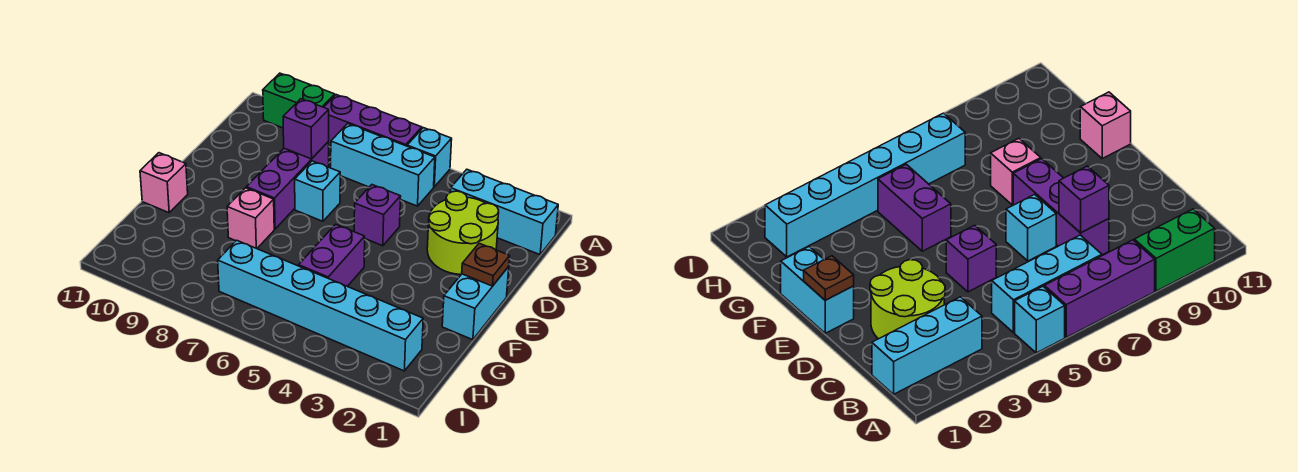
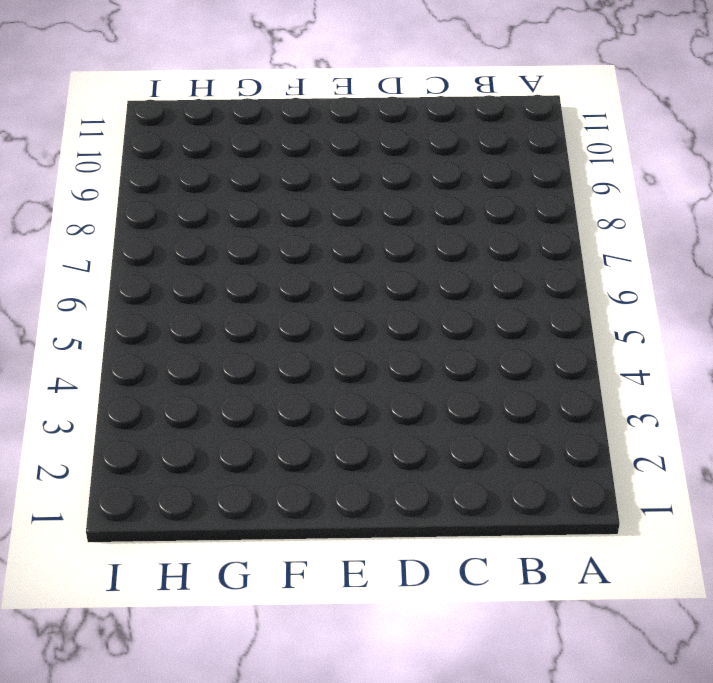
none -> cyan brick A5 level 1
none -> purple brick A6:A8 level 1
none -> green brick A9:A10 level 1

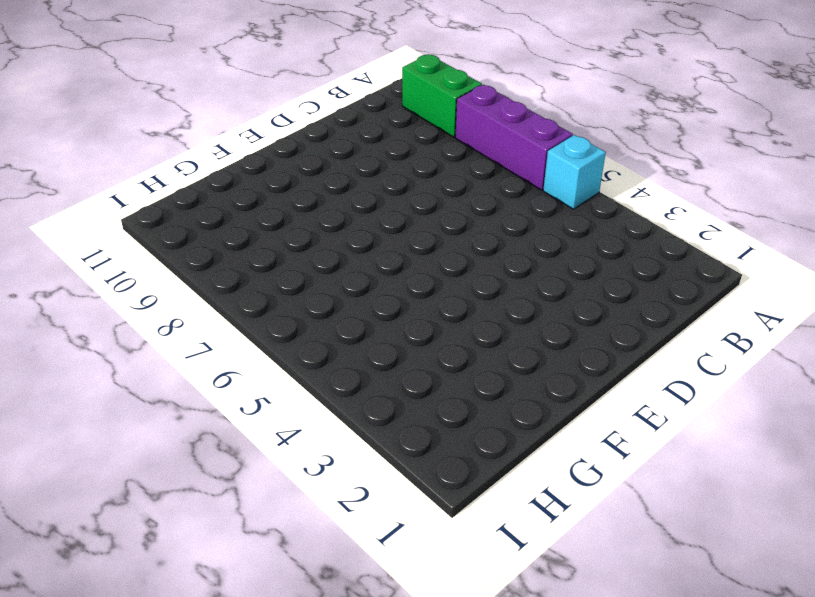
none -> cyan brick B1:B3 level 1
none -> cyan brick B5:B7 level 1
none -> lime round brick C2:D3 level 1

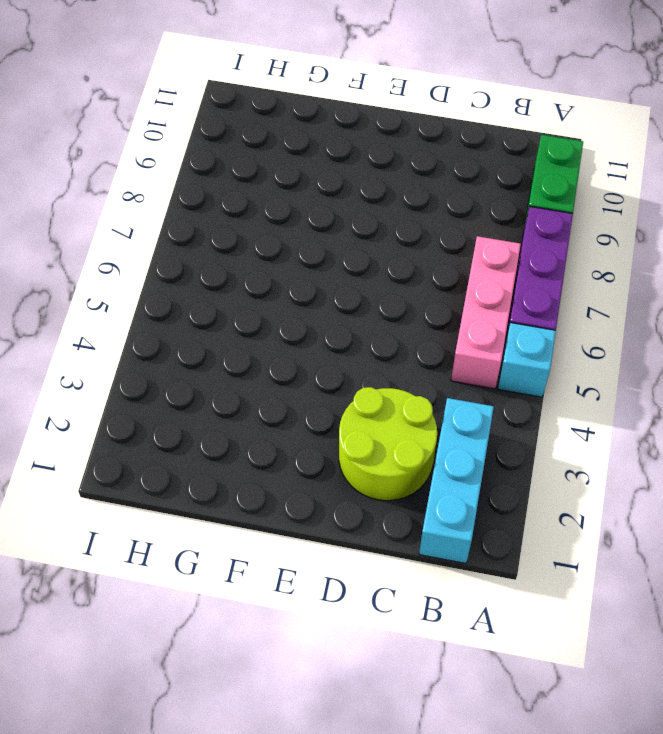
pink brick B5:B7 level 1 -> cyan brick B5:B7 level 1
none -> purple brick C8:E8 level 1
none -> purple brick D5 level 1
none -> cyan brick D7 level 1

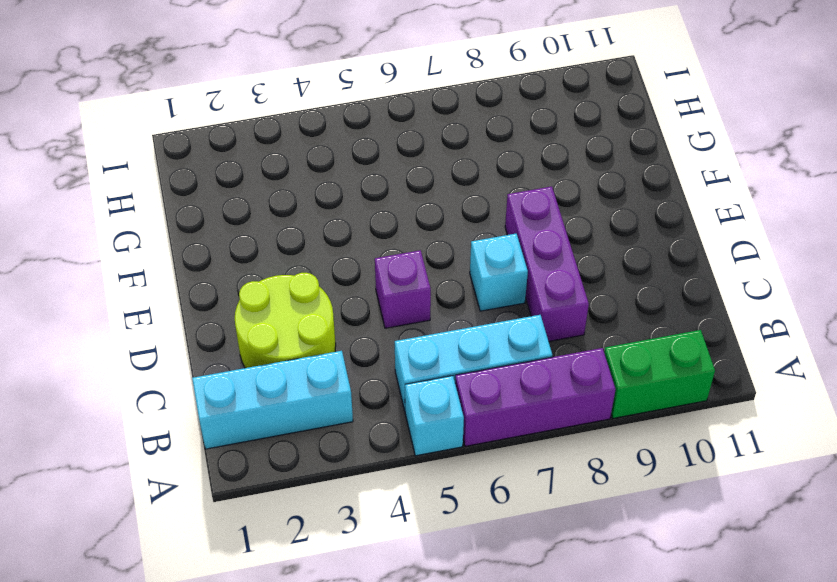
none -> cyan brick E1:F1 level 1
none -> purple brick F5:G5 level 1
none -> pink brick F8 level 1

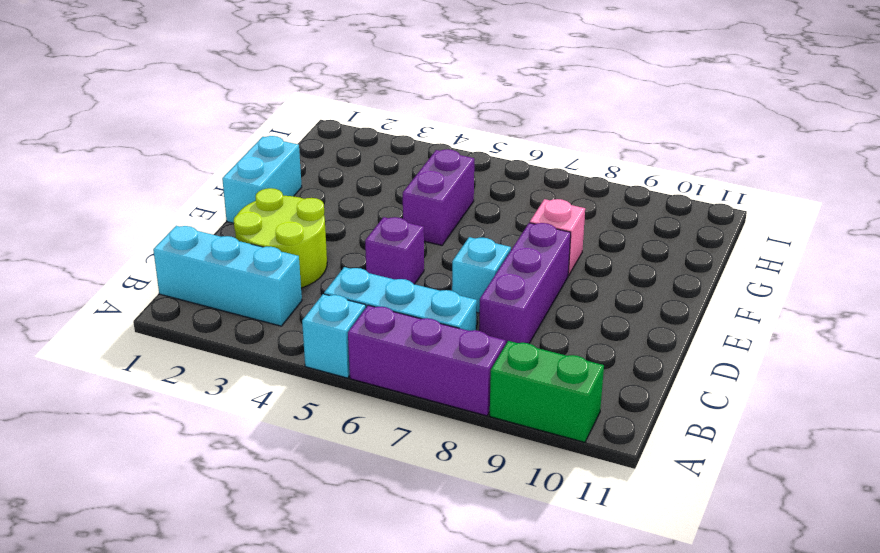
none -> pink brick F11 level 1
none -> cyan brick H2:H7 level 1
none -> purple brick C8 level 2

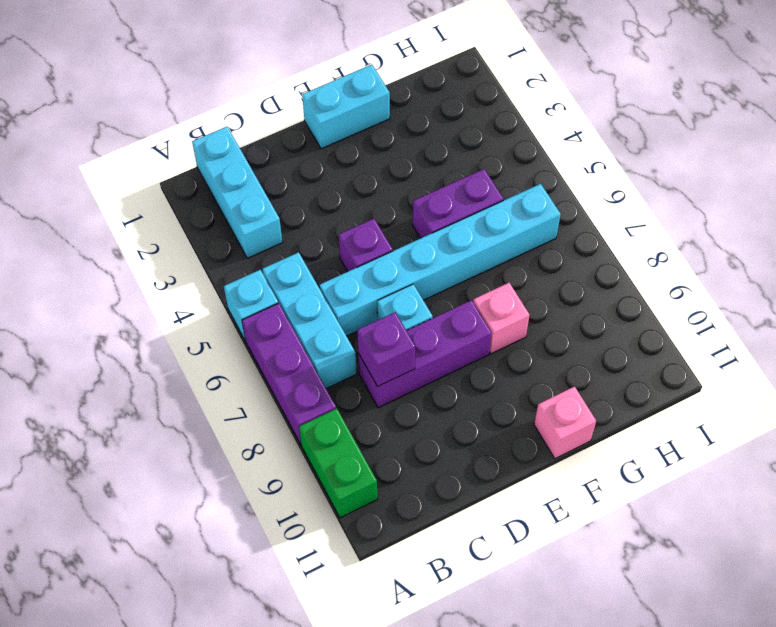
cyan brick C6:H6 level 1 -> cyan brick H2:H7 level 1
none -> lime round brick C2:D3 level 1
none -> brown plate E1 level 2

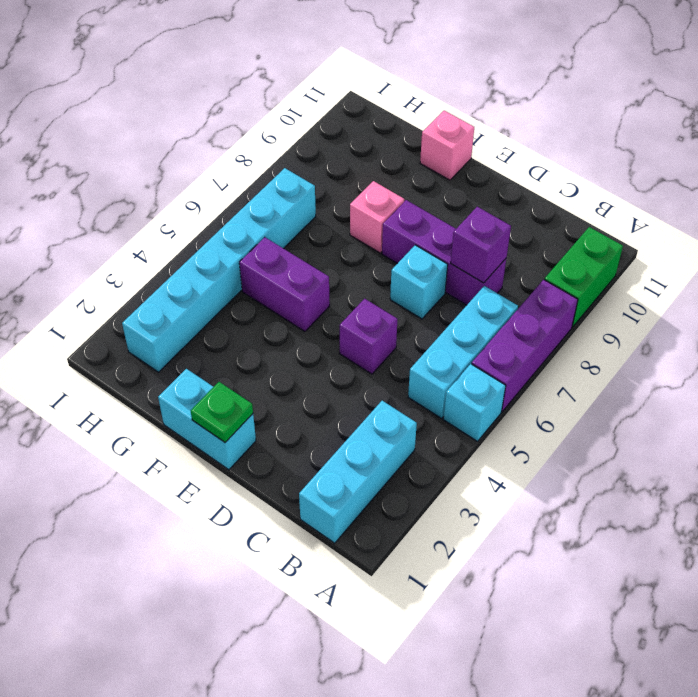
green plate E1 level 2 -> brown plate E1 level 2
none -> lime round brick C2:D3 level 1

